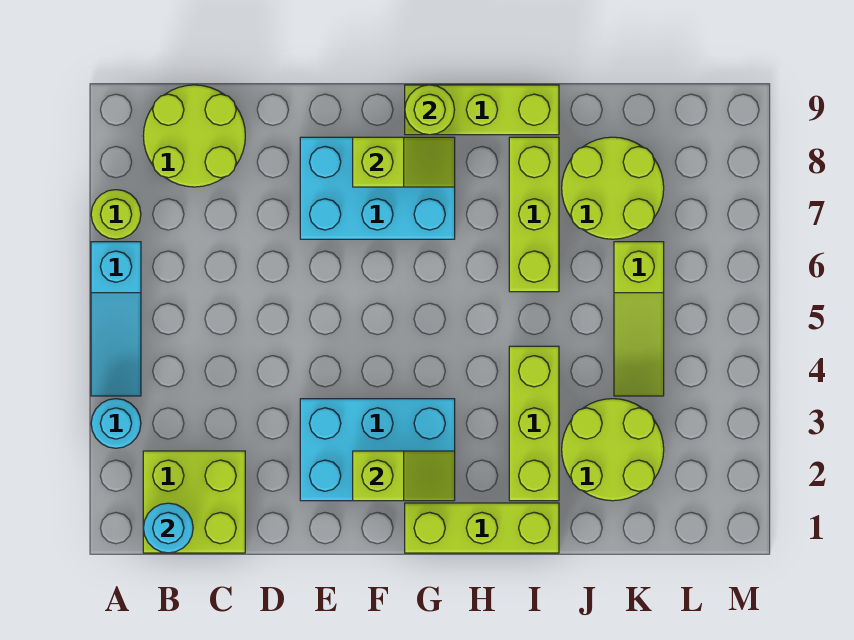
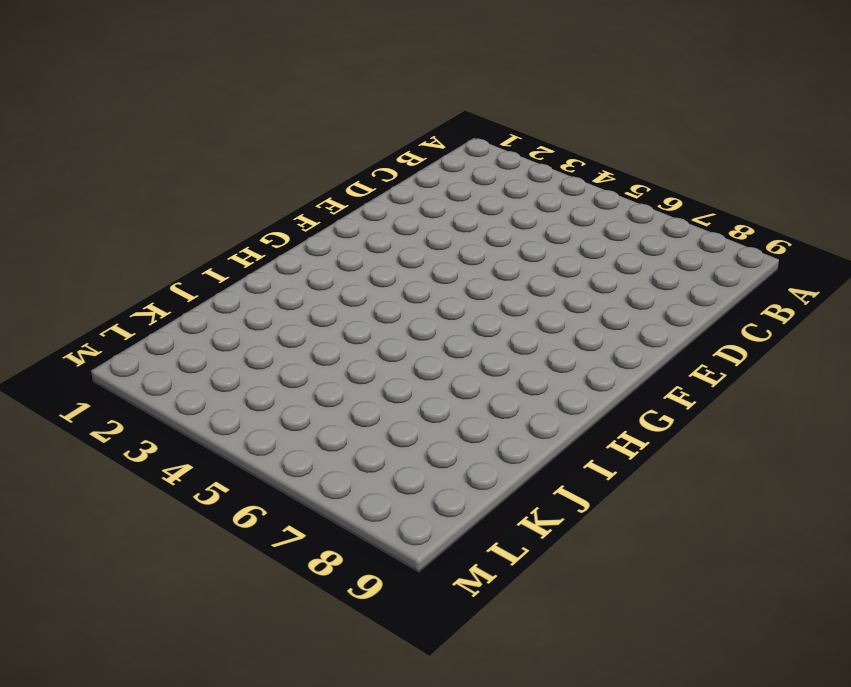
none -> cyan round brick A3 level 1
none -> cyan slope A4:A6 level 1 top 6
none -> lime round brick A7 level 1

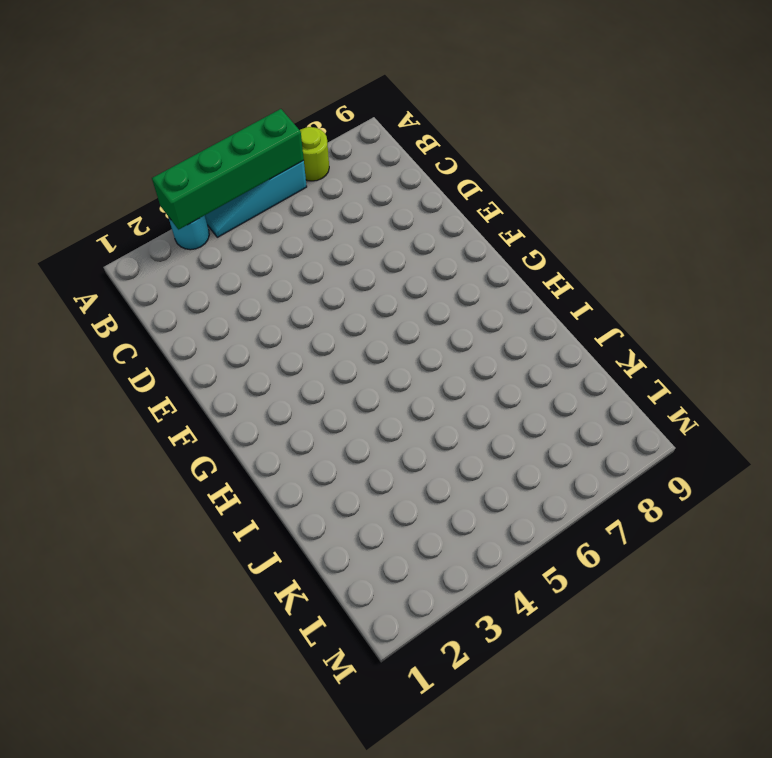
green brick A3:A6 level 2 -> none
none -> lime brick B1:C2 level 1
none -> lime round brick B8:C9 level 1
none -> cyan brick E2:G3 level 1

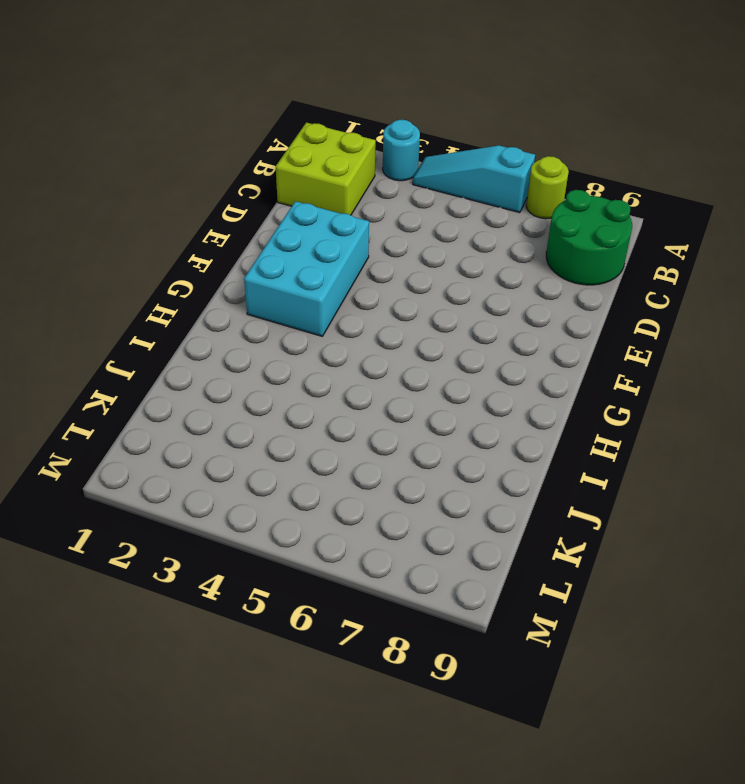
green round brick B8:C9 level 1 -> lime round brick B8:C9 level 1
none -> cyan brick E7:G8 level 1
none -> lime brick G1:I1 level 1
none -> lime brick G9:I9 level 1

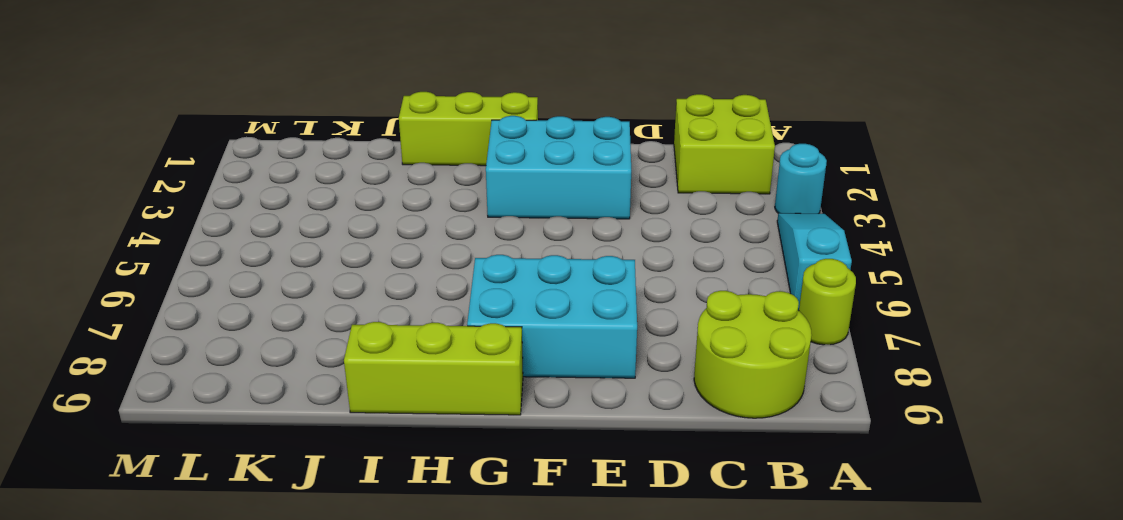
none -> lime brick I2:I4 level 1
none -> lime brick I6:I8 level 1
none -> lime round brick J2:K3 level 1

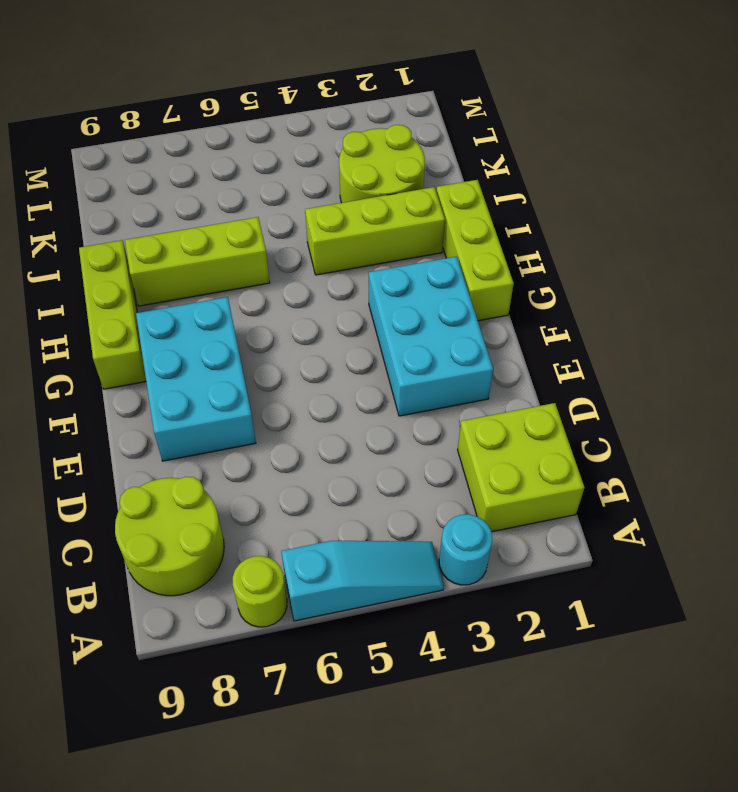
none -> lime round brick J7:K8 level 1
none -> lime slope K4:K6 level 1 top 6
none -> cyan round brick B1 level 2

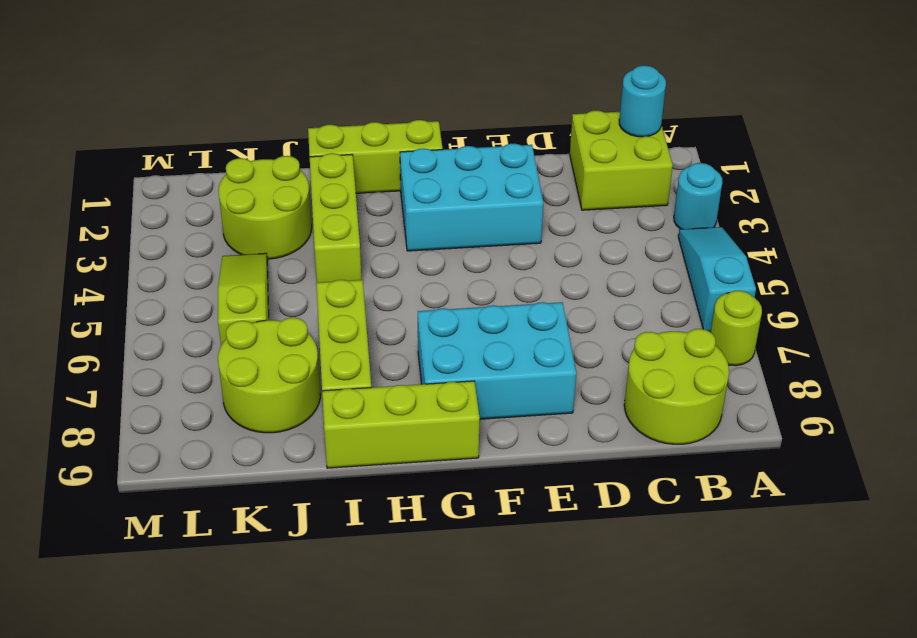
none -> lime slope F2:G2 level 2 top F
none -> lime slope F8:G8 level 2 top F
none -> lime round brick G9 level 2

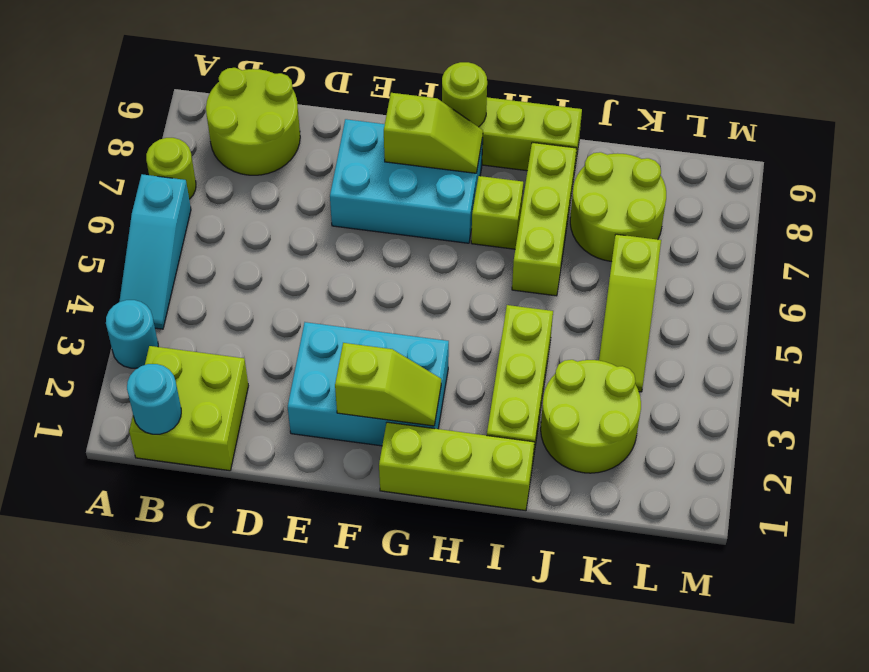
lime brick H7 level 1 -> none

